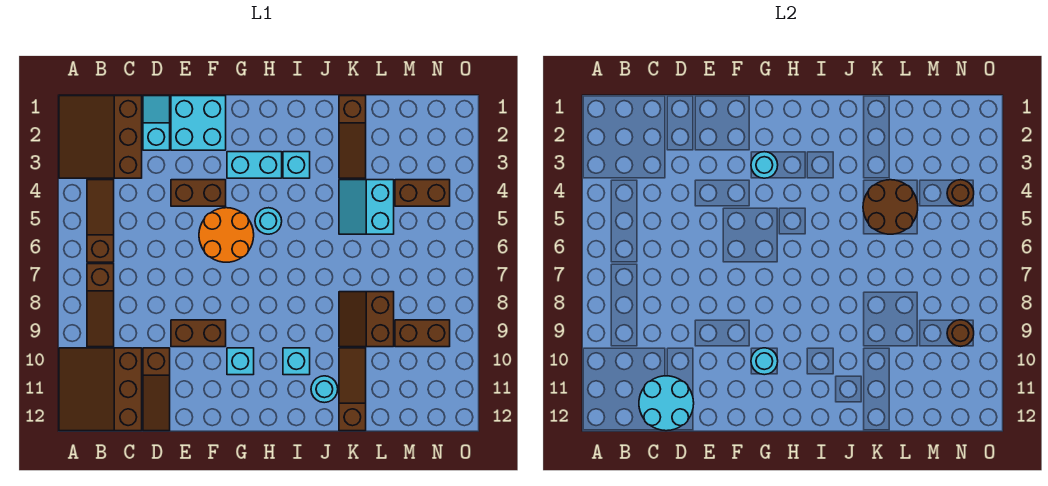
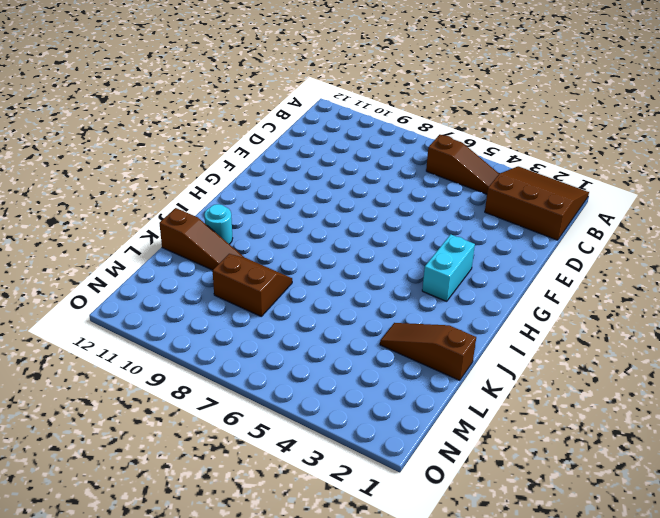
none -> brown slope A10:C12 level 1 top C
none -> brown slope B7:B9 level 1 top 7
none -> cyan slope D1:D2 level 1 top 2

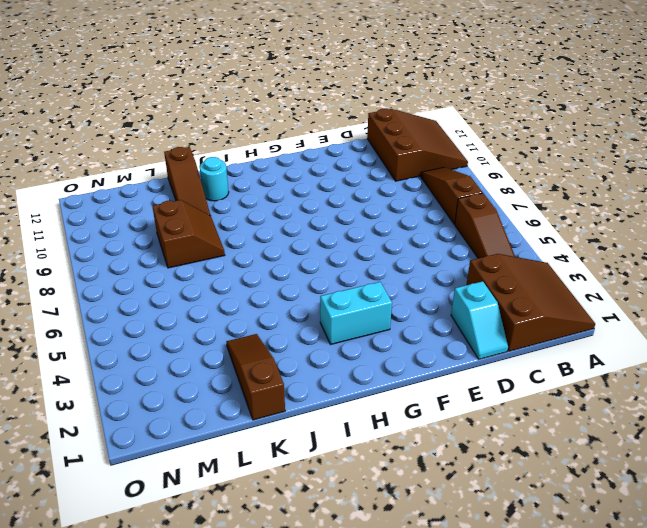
none -> brown slope D10:D12 level 1 top 10
none -> cyan brick E1:F2 level 1
none -> brown brick E4:F4 level 1

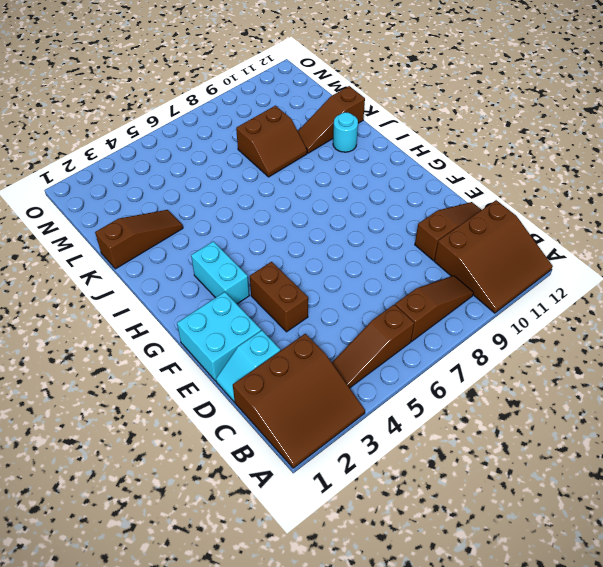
none -> brown brick E9:F9 level 1
none -> orange round brick F5:G6 level 1
none -> cyan brick G10 level 1

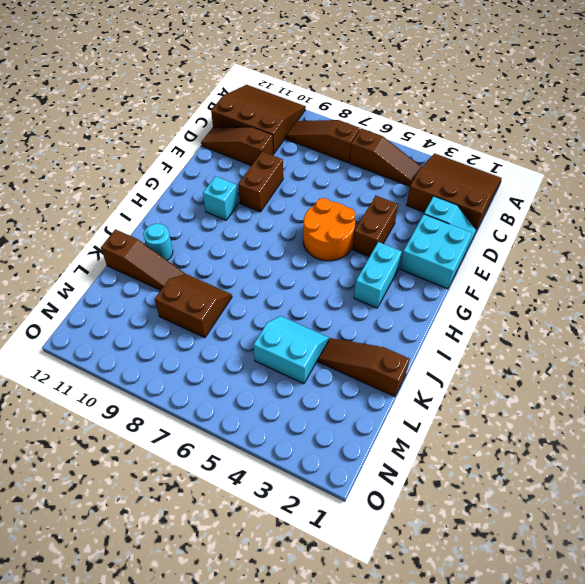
none -> cyan round brick H5 level 1
none -> cyan brick I3 level 1
none -> cyan brick I10 level 1

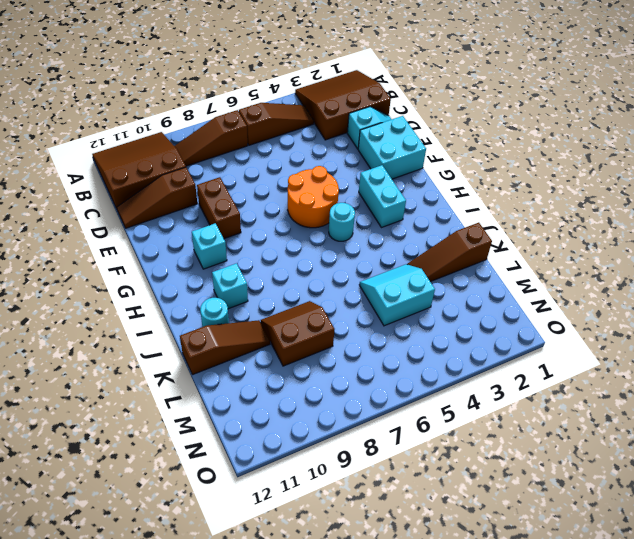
none -> brown brick E4:F4 level 1
none -> cyan brick I3 level 1
none -> brown brick M4:N4 level 1

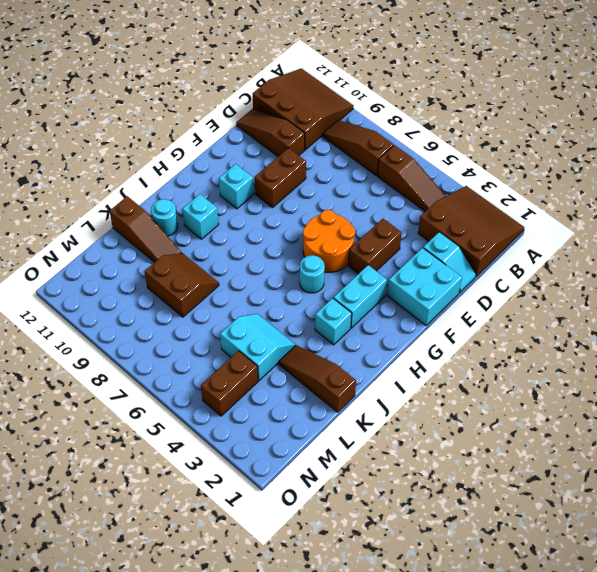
none -> brown brick M9:N9 level 1
none -> cyan round brick C11:D12 level 2
none -> cyan round brick G3 level 2

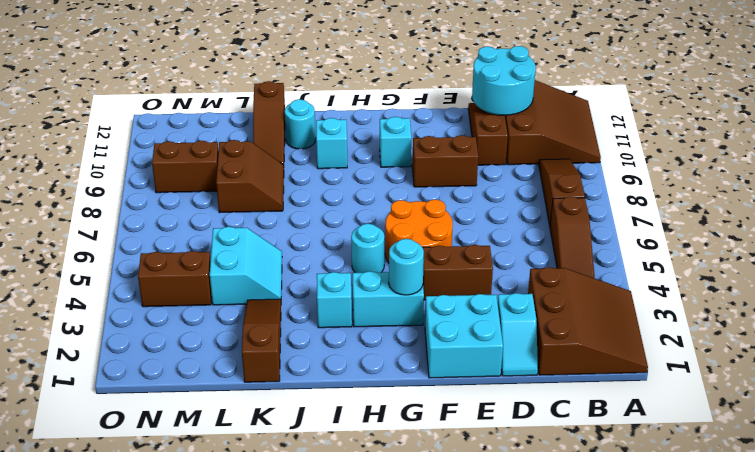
none -> cyan round brick G10 level 2
none -> brown round brick K4:L5 level 2
none -> brown round brick N4 level 2

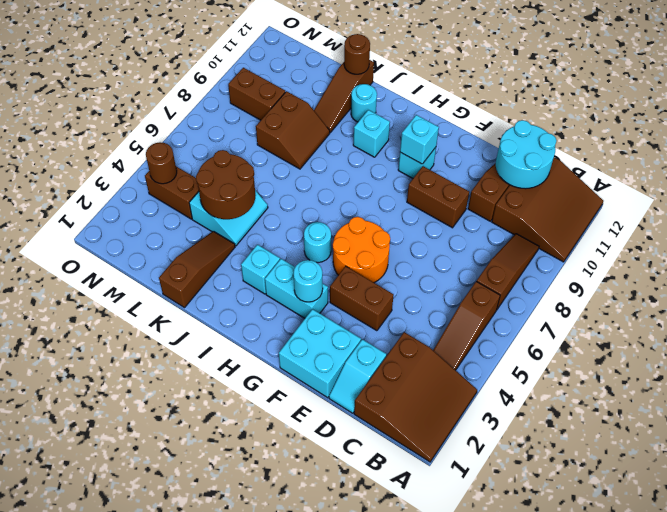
cyan brick G10 level 2 -> cyan round brick G10 level 2
brown round brick K12 level 2 -> brown round brick N9 level 2

